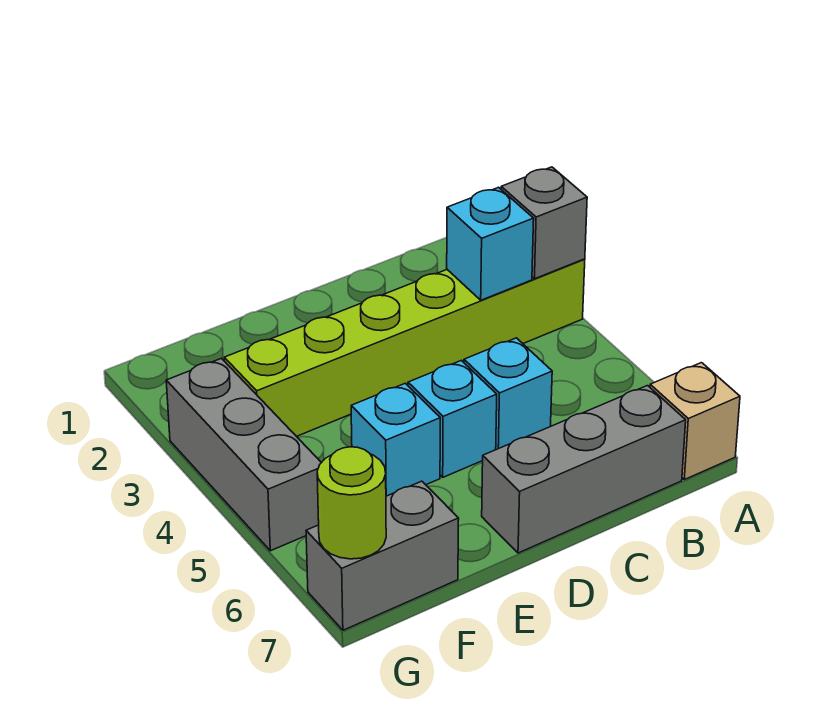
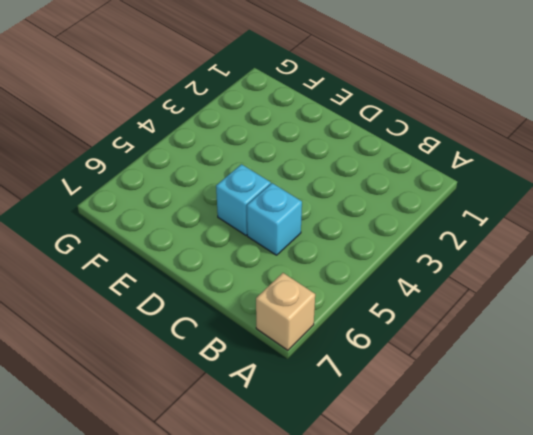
none -> lime brick A3:F3 level 1
none -> grey brick B7:D7 level 1

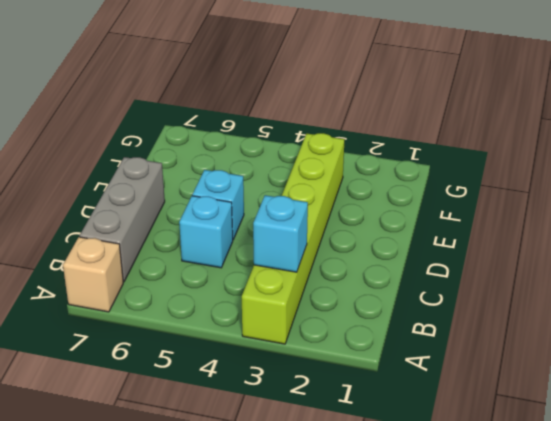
none -> cyan brick E5 level 1
none -> grey brick F7:G7 level 1

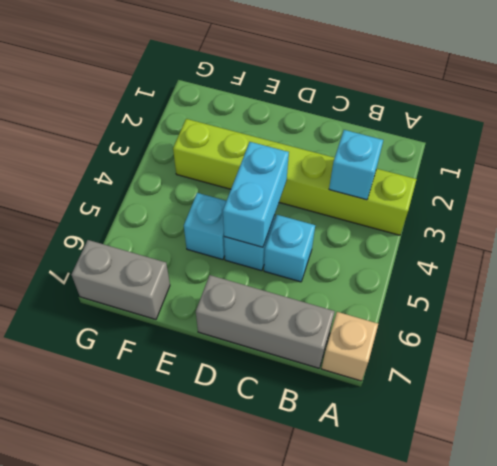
cyan brick D4:D5 level 2 -> none
none -> grey brick G3:G5 level 1
none -> grey brick A3 level 2

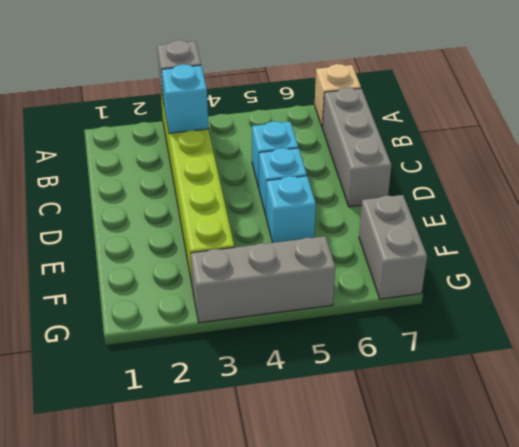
none -> lime round brick G7 level 2

